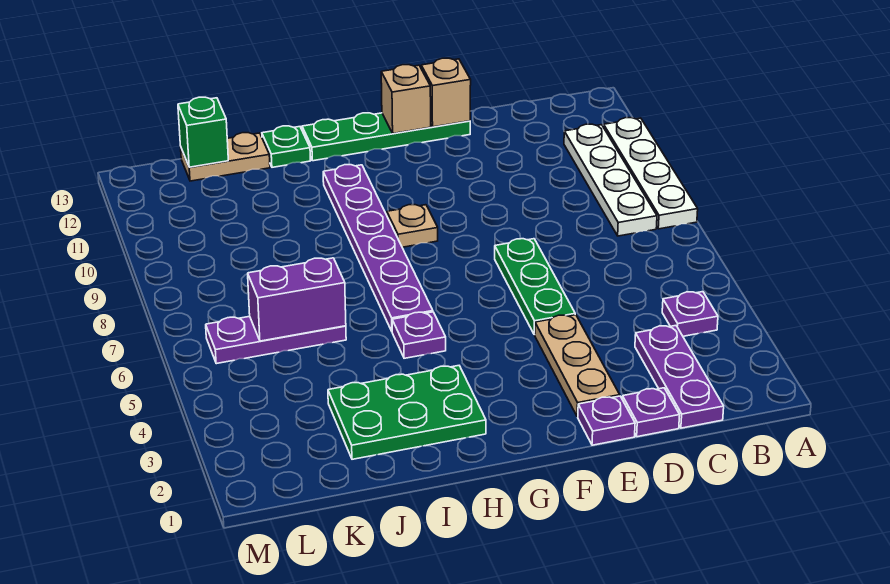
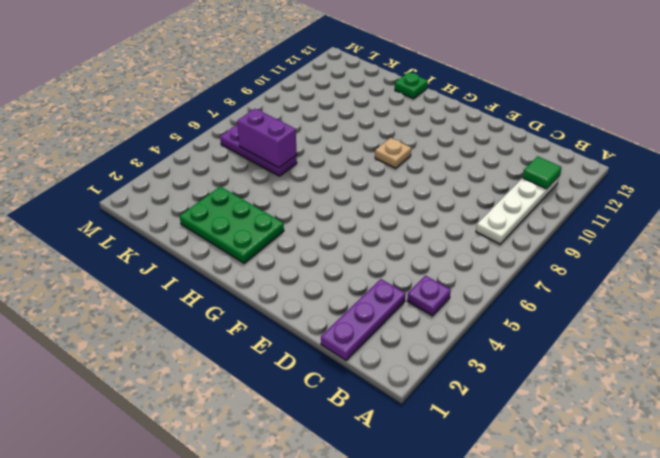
green tile B11 level 2 -> none
none -> white plate A8:A11 level 1
none -> purple plate D1 level 1
none -> purple plate E1 level 1

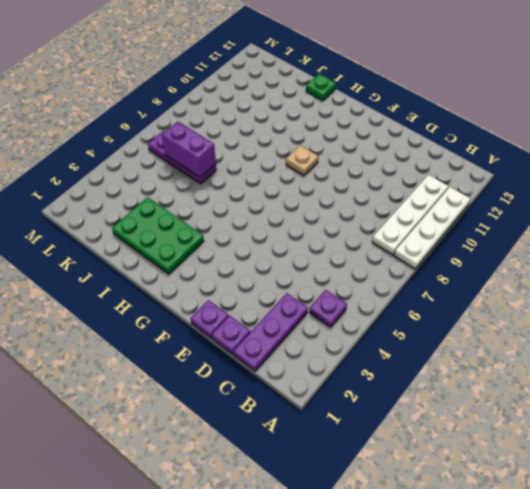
none -> tan plate E2:E4 level 1
none -> green plate E5:E7 level 1
none -> green plate E13:H13 level 1

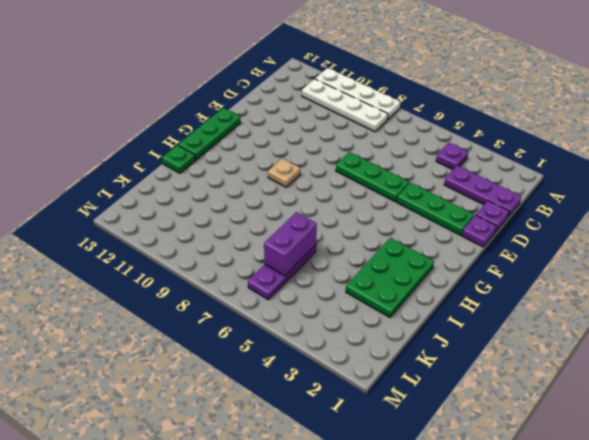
green plate E2:E4 level 1 -> tan plate E2:E4 level 1
green plate F13:H13 level 1 -> green plate E13:H13 level 1
none -> purple plate H5 level 1
none -> purple plate H6:H11 level 1
none -> tan plate J13:K13 level 1

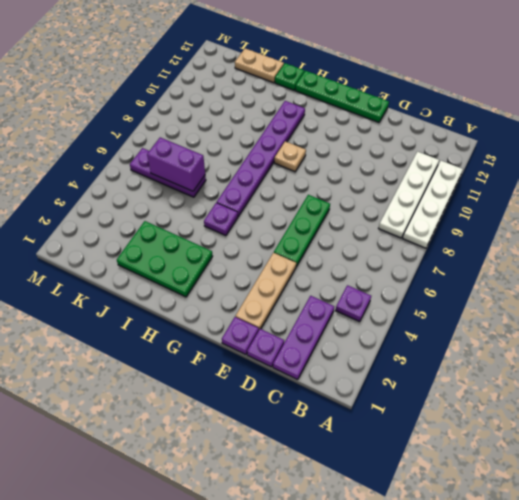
none -> tan brick E13 level 2
none -> tan brick F13 level 2
none -> green brick K13 level 2

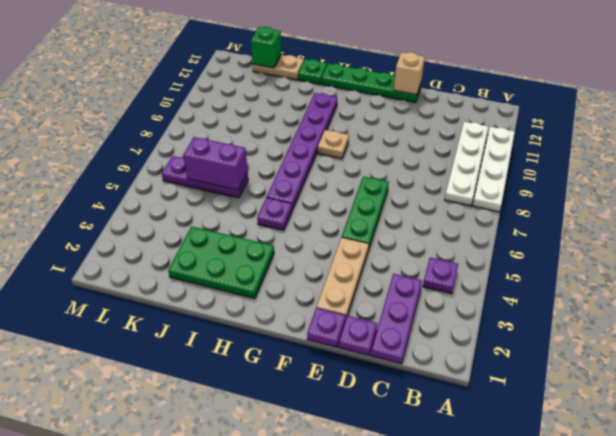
none -> tan brick F13 level 2

